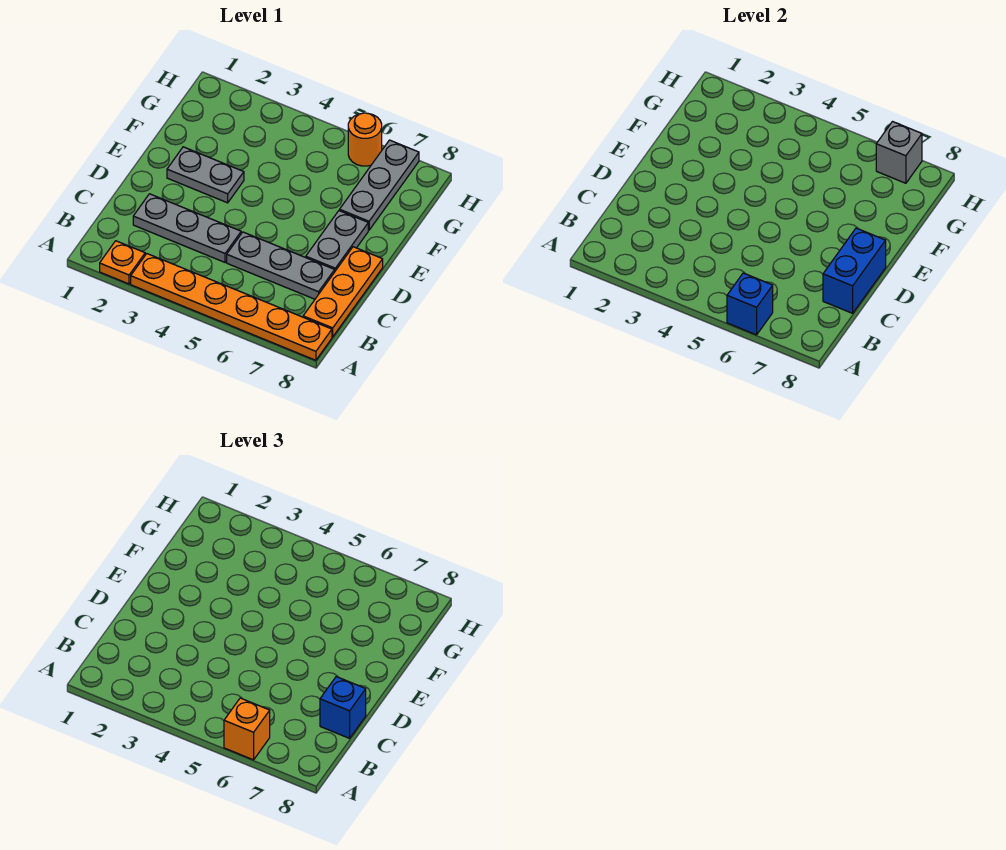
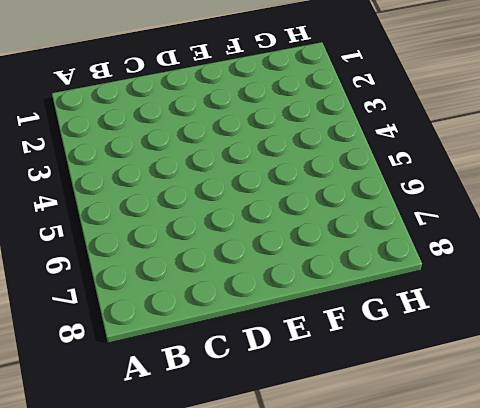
none -> orange plate A2 level 1
none -> orange plate A3:A8 level 1
none -> orange plate B8:D8 level 1

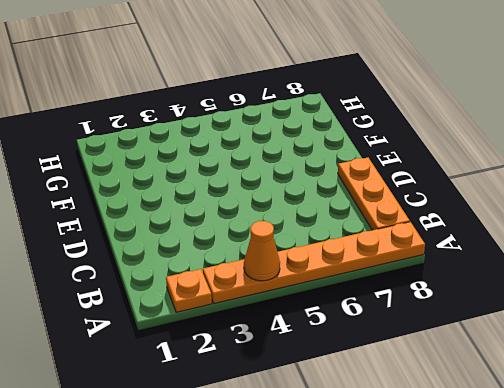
orange cone A4 level 2 -> none
none -> grey plate C2:C4 level 1
none -> grey plate C5:C7 level 1
none -> grey plate D7:E7 level 1

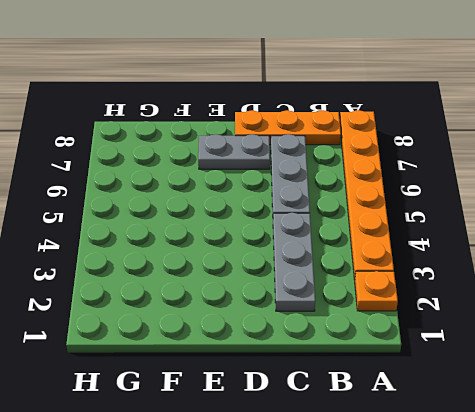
none -> grey plate E2:E3 level 1
none -> grey plate F7:H7 level 1
none -> orange round brick H6 level 1

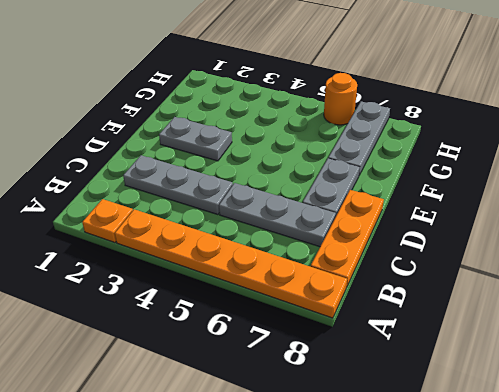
none -> blue brick A6 level 2
none -> blue brick C8:D8 level 2
none -> grey brick H7 level 2

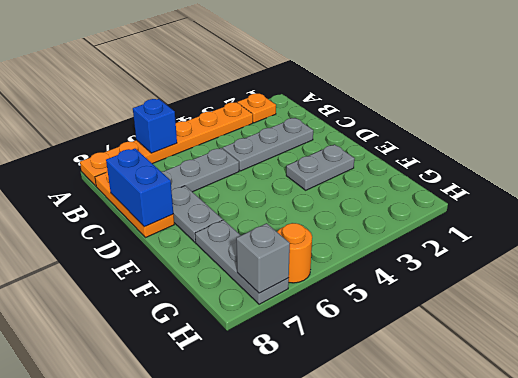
none -> orange brick A6 level 3
none -> blue brick C8 level 3

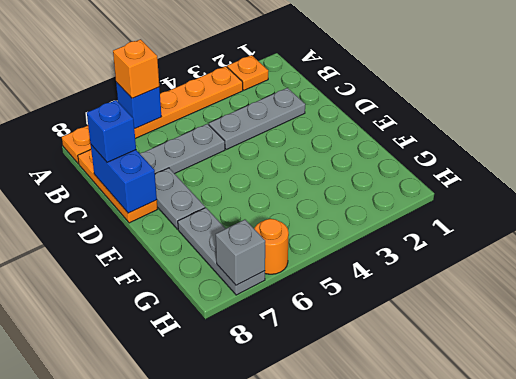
none -> grey plate E2:E3 level 1

